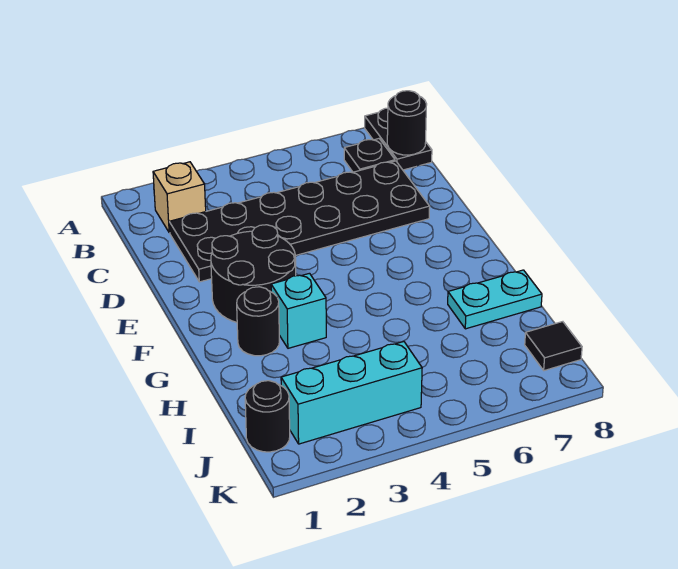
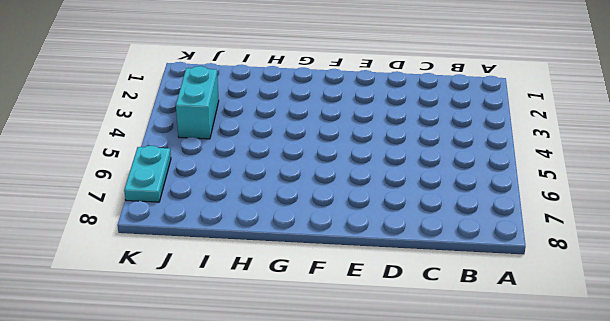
cyan brick J3:J4 level 1 -> cyan brick J2:J4 level 1
cyan plate K6:K7 level 1 -> cyan plate H7:H8 level 1
none -> black plate A8:B8 level 1
none -> tan brick B2 level 1
none -> black plate B7 level 1

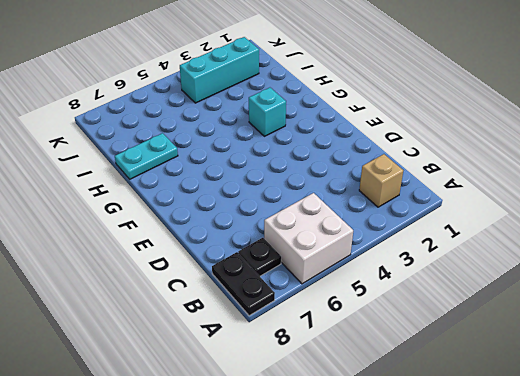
white brick A5:B6 level 1 -> none
none -> black plate C2:D7 level 1
none -> black round brick E2:F3 level 1
none -> black round brick G2 level 1

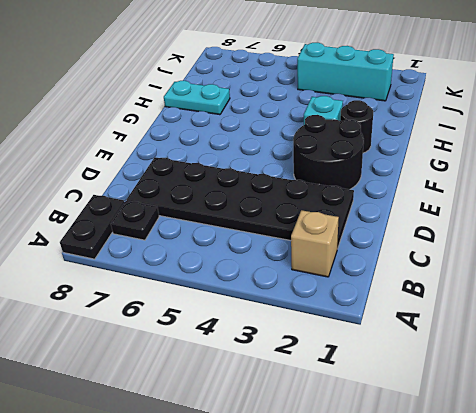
none -> black round brick J1 level 1
none -> black tile J8 level 1
none -> black round brick B8 level 2

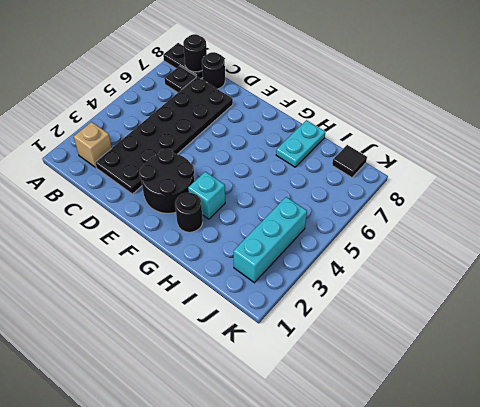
black round brick C8 level 1 -> black round brick J1 level 1

